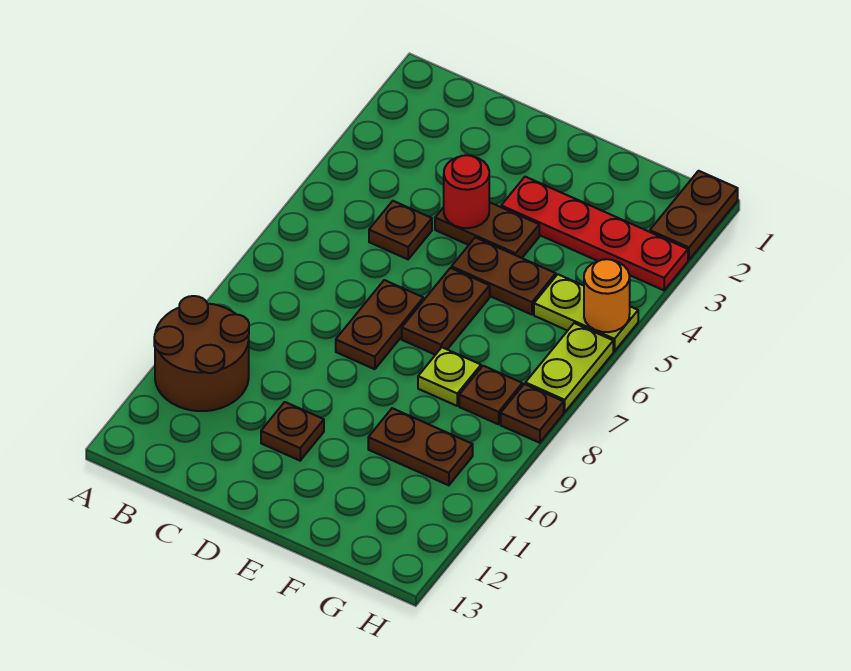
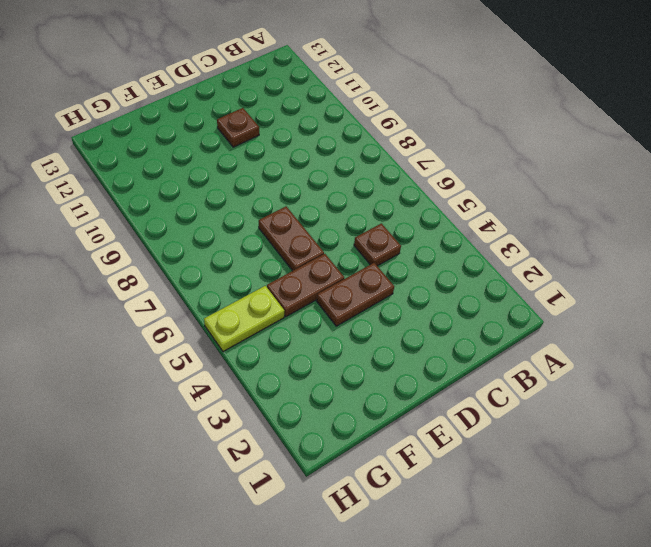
none -> brown round brick A10:B11 level 1
none -> brown plate D7:D8 level 1
none -> red plate E3:H3 level 1

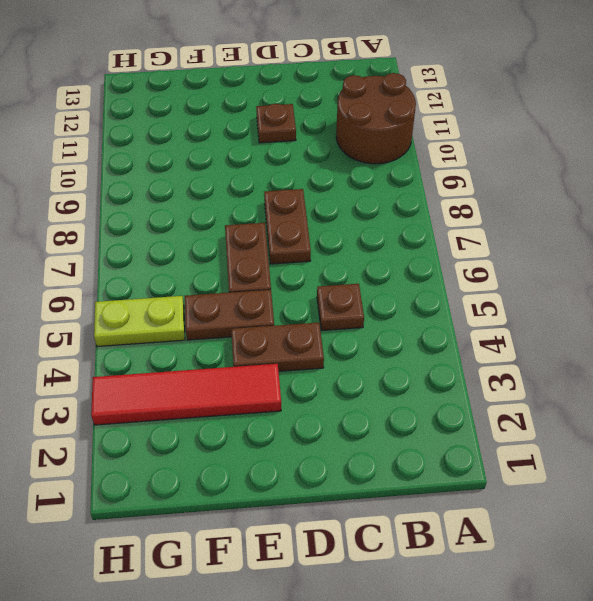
red tile E3:H3 level 1 -> red plate E3:H3 level 1
none -> lime plate F8 level 1
none -> brown plate F10:G10 level 1
none -> brown plate G8 level 1

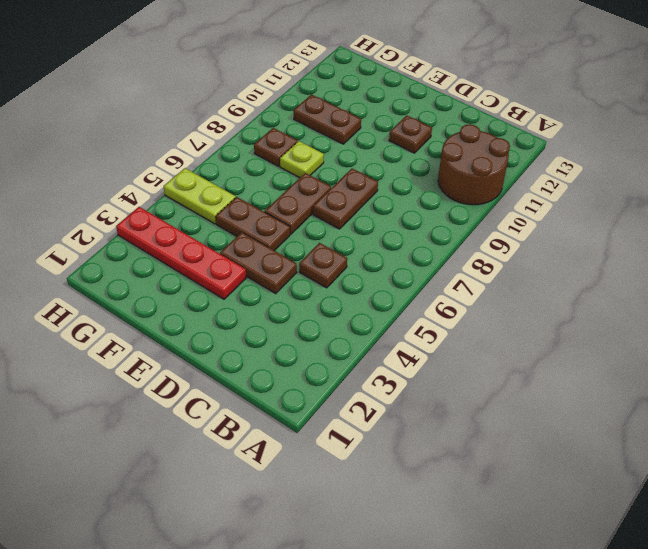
none -> brown plate H1:H2 level 1
none -> lime plate H6:H7 level 1
none -> brown plate H8 level 1

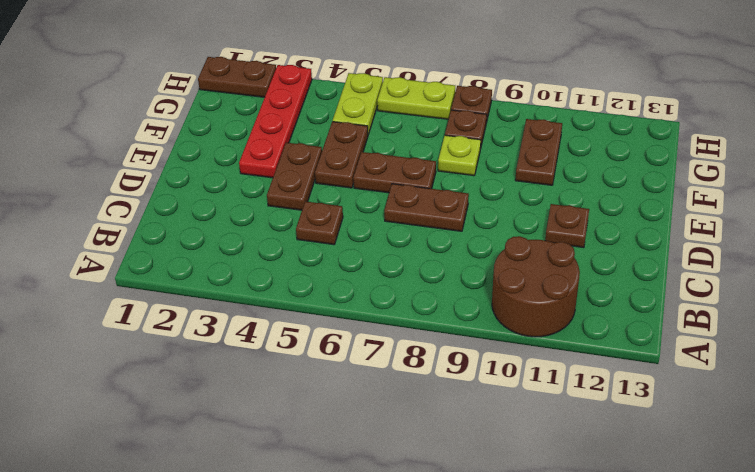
none -> red round brick D4 level 2
none -> orange round brick H5 level 2

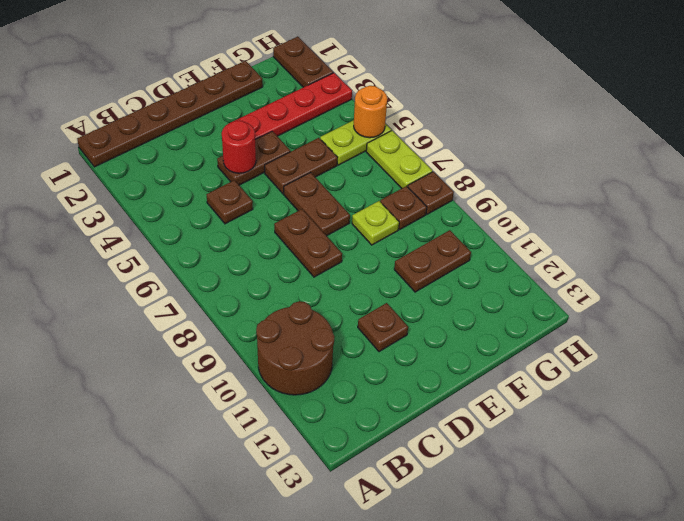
brown plate A1:F1 level 1 -> none

